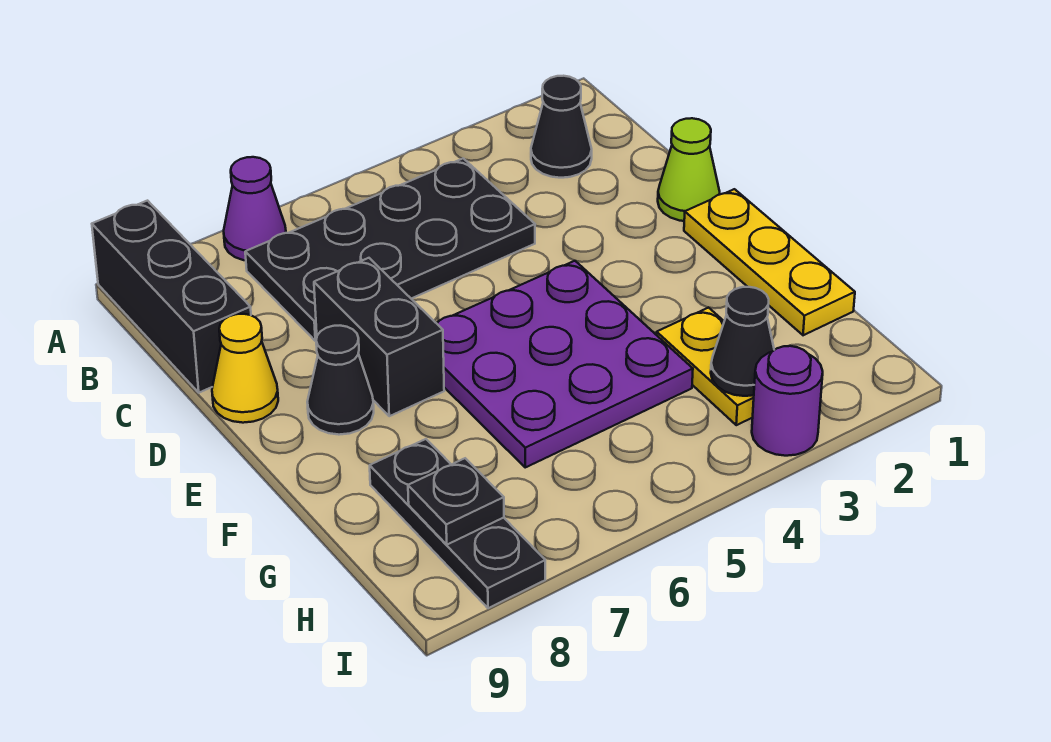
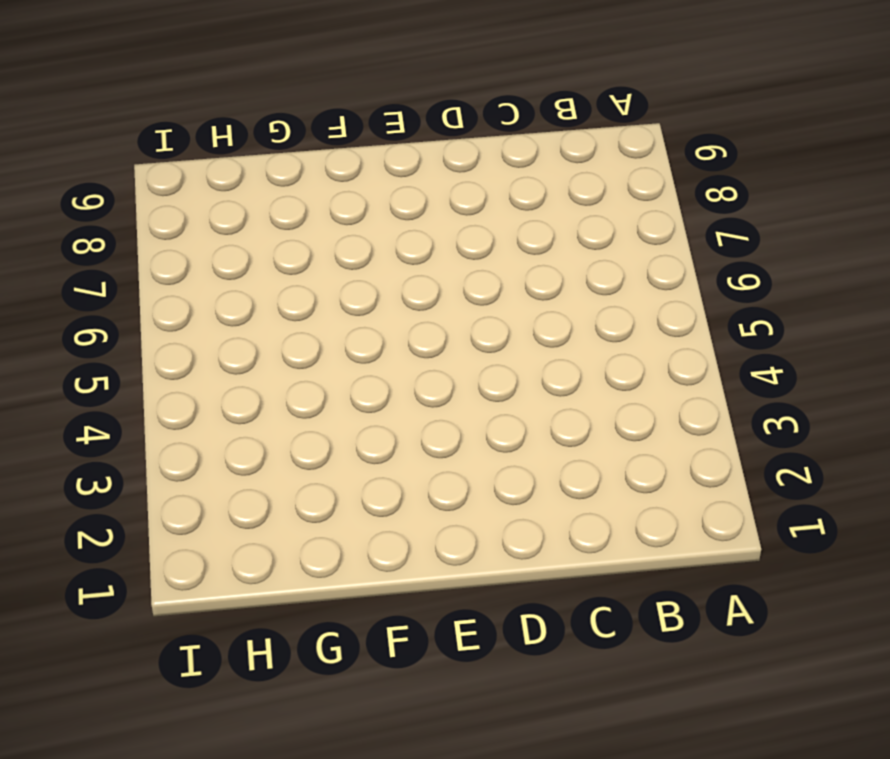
none -> purple cone A7 level 1
none -> black brick A9:C9 level 1
none -> black cone B2 level 1

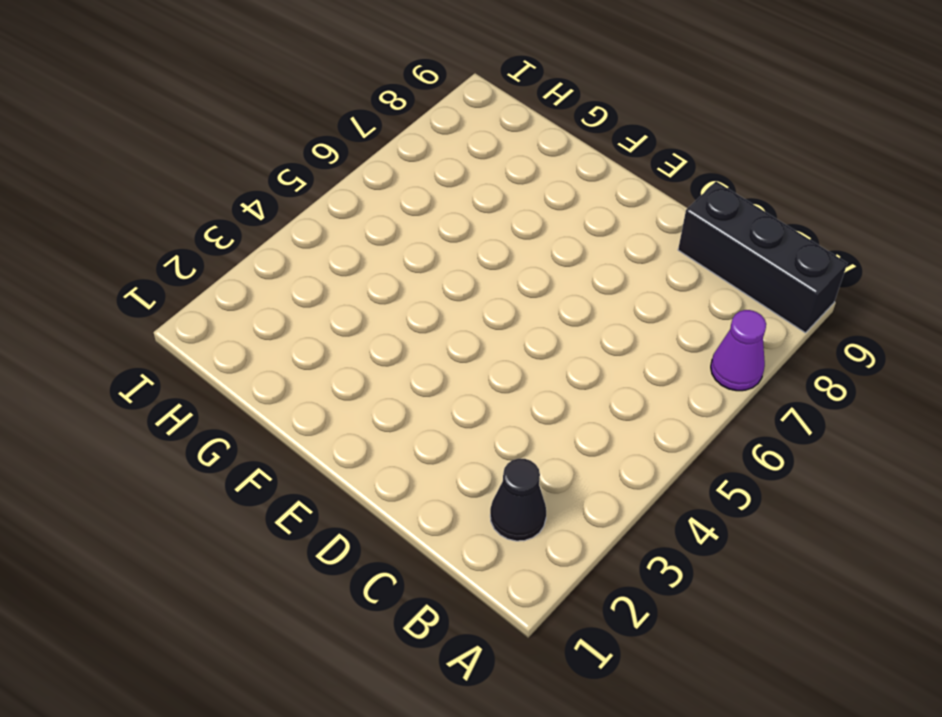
none -> black plate B4:C7 level 1
none -> lime cone D1 level 1
none -> black brick D7:E7 level 1

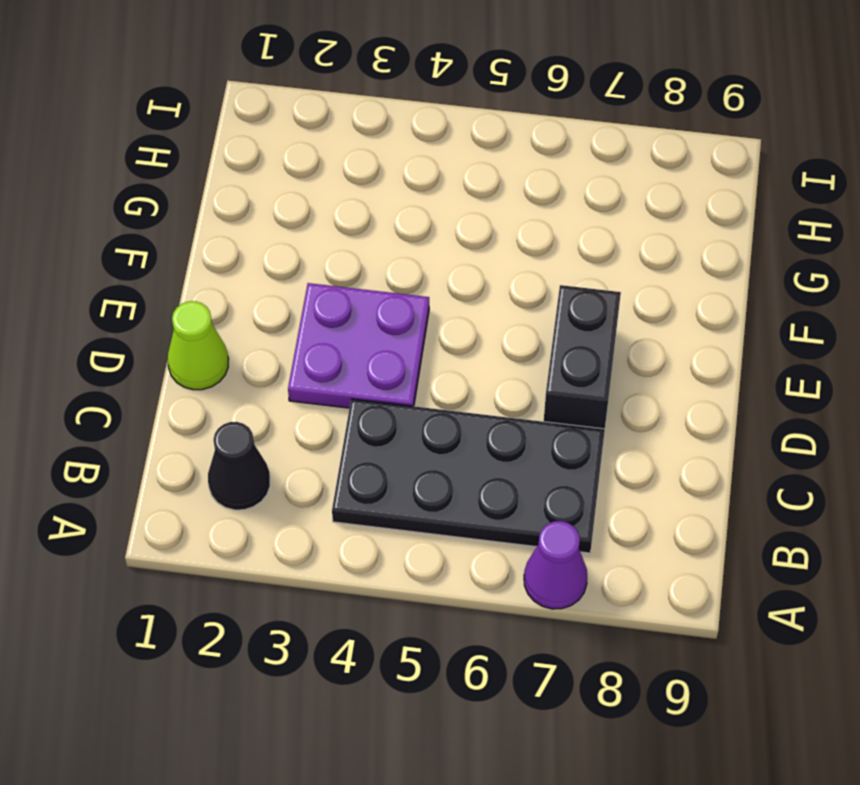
purple plate D3:E4 level 1 -> purple plate E4:G6 level 1
none -> black brick A9:C9 level 1
none -> yellow cone D9 level 1
none -> yellow plate E1:G1 level 1

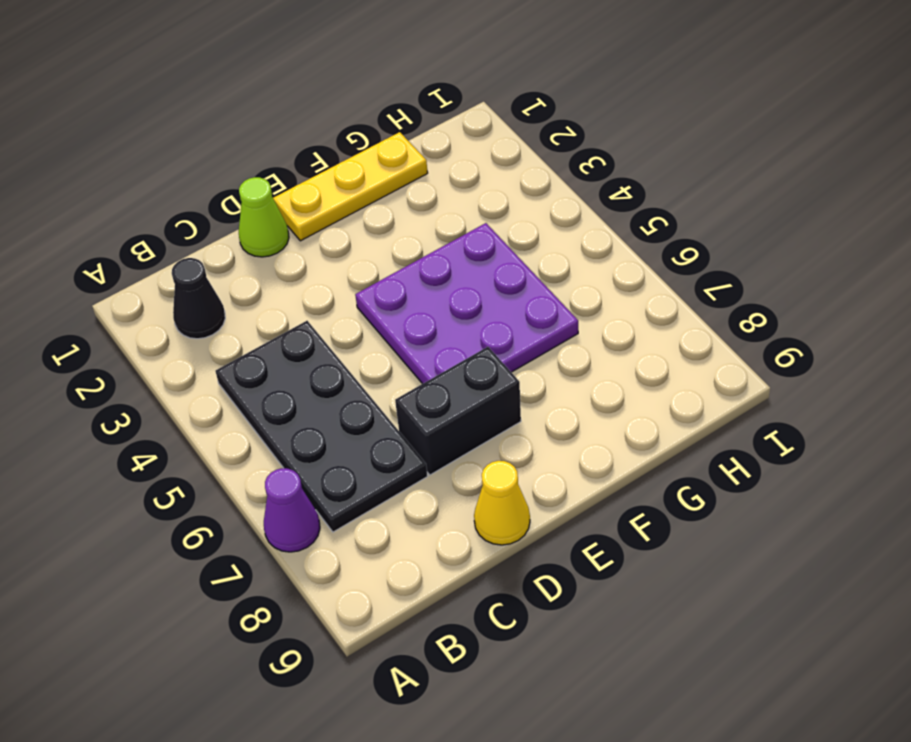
none -> black brick A9:C9 level 1
none -> black cone E8 level 1
none -> yellow plate G3:H3 level 1

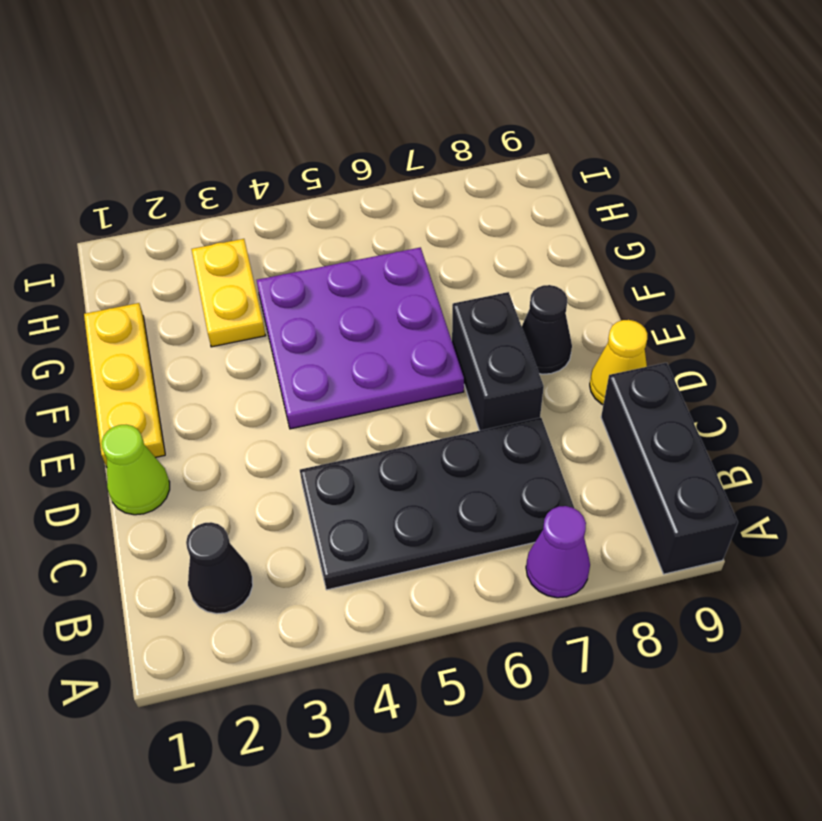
none -> black plate G8:I8 level 1
none -> purple round brick I3 level 1
none -> black cone H3 level 2

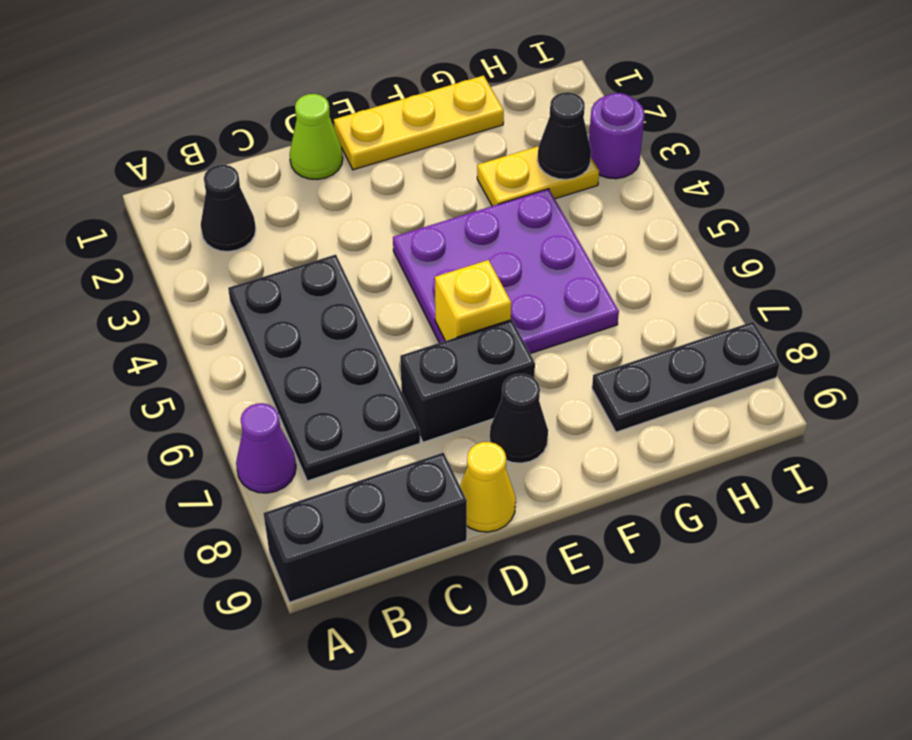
yellow brick E6 level 2 -> none
none -> black plate H8 level 2

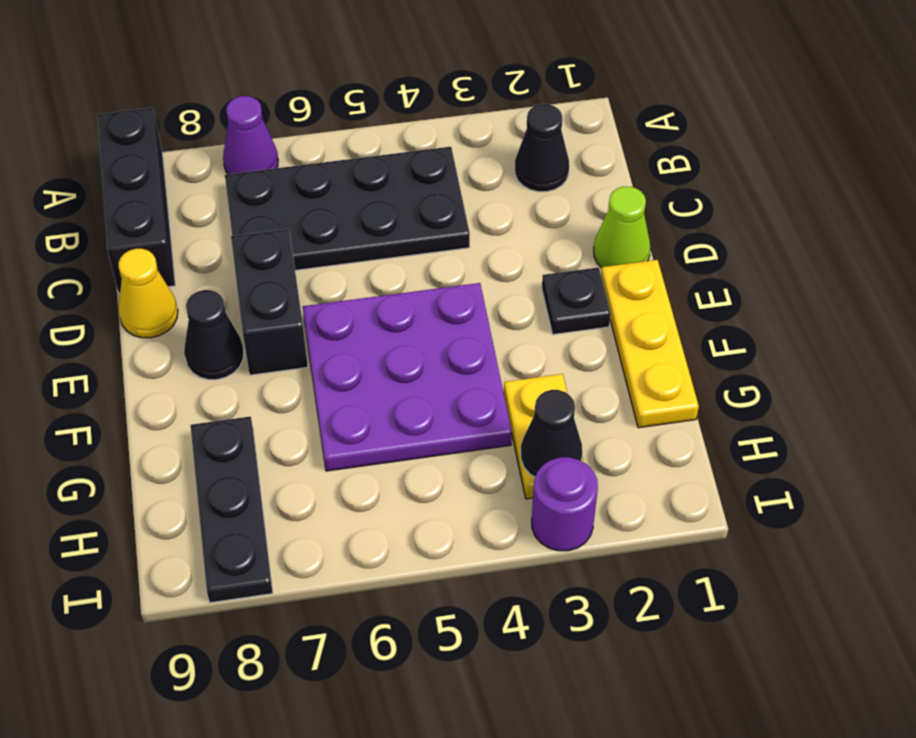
black plate E2 level 1 -> black plate H8 level 2

